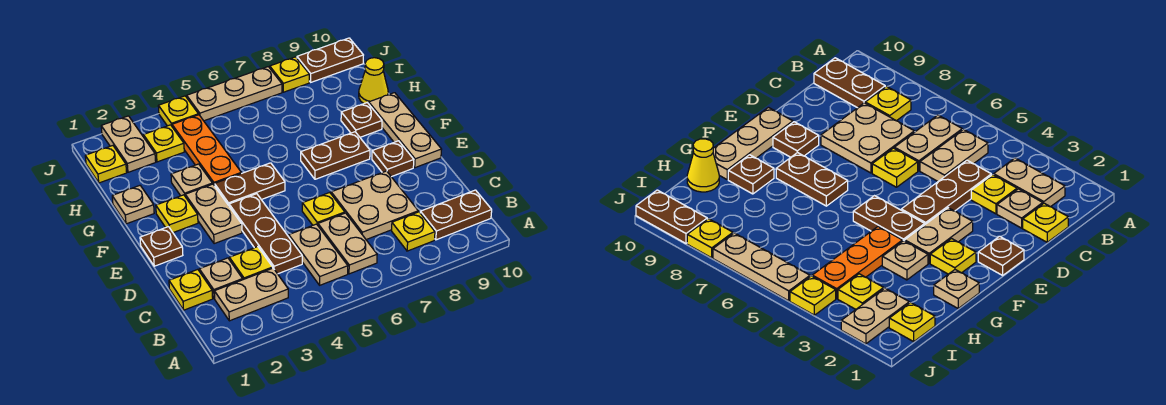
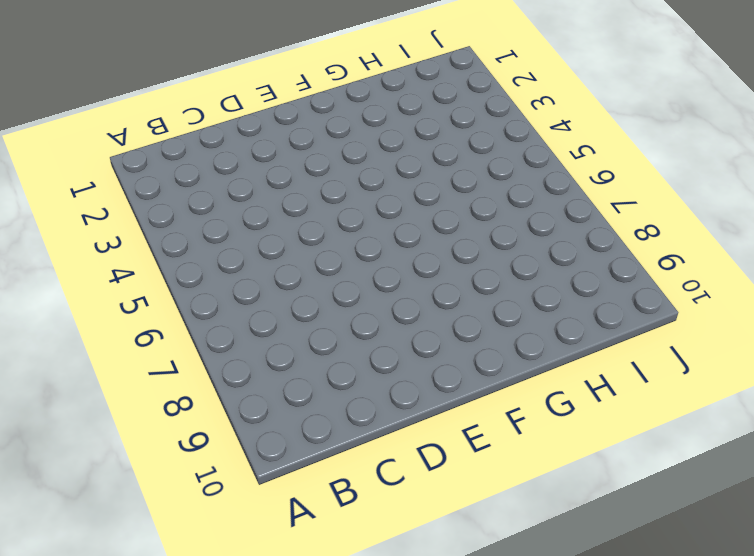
none -> tan plate B2:B3 level 1
none -> tan plate B5:C5 level 1
none -> tan plate B6:C6 level 1
none -> yellow plate B8 level 1

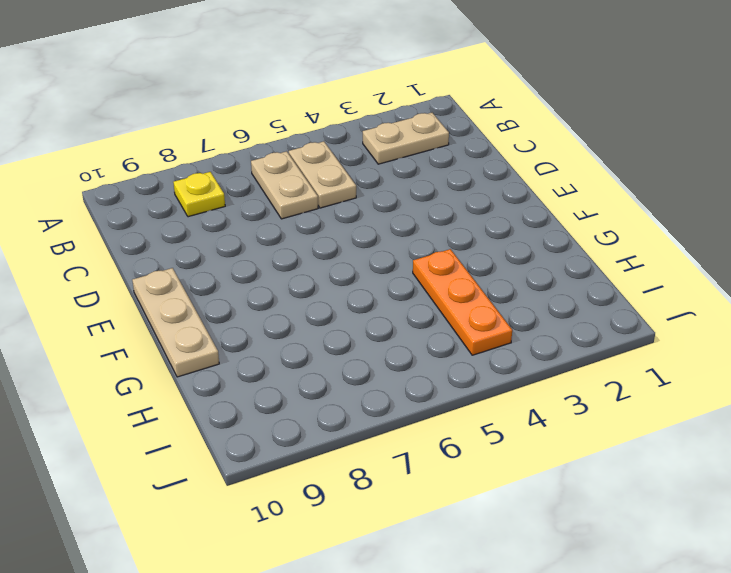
none -> brown plate B9:B10 level 1
none -> yellow plate C1 level 1
none -> tan plate C2 level 1
none -> yellow plate C3 level 1

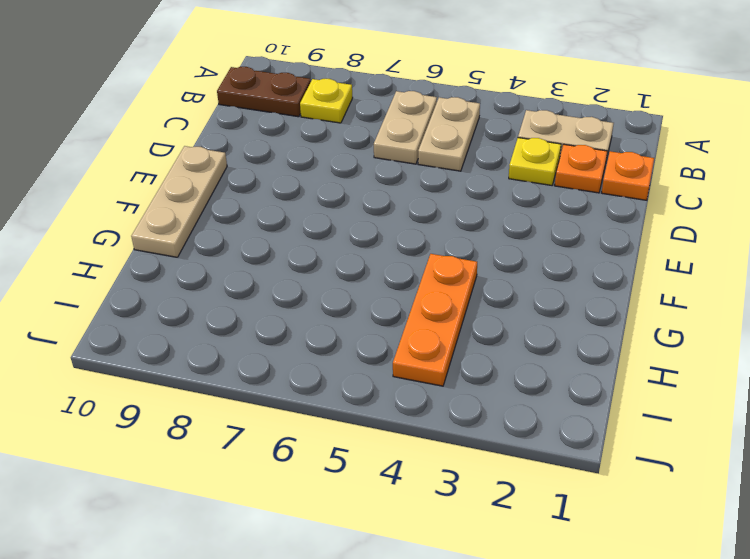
orange plate C1 level 1 -> yellow plate C1 level 1
orange plate C2 level 1 -> tan plate C2 level 1
none -> brown plate C4:E4 level 1
none -> tan plate C7:D8 level 1
none -> yellow plate D6 level 1
none -> brown plate E1 level 1

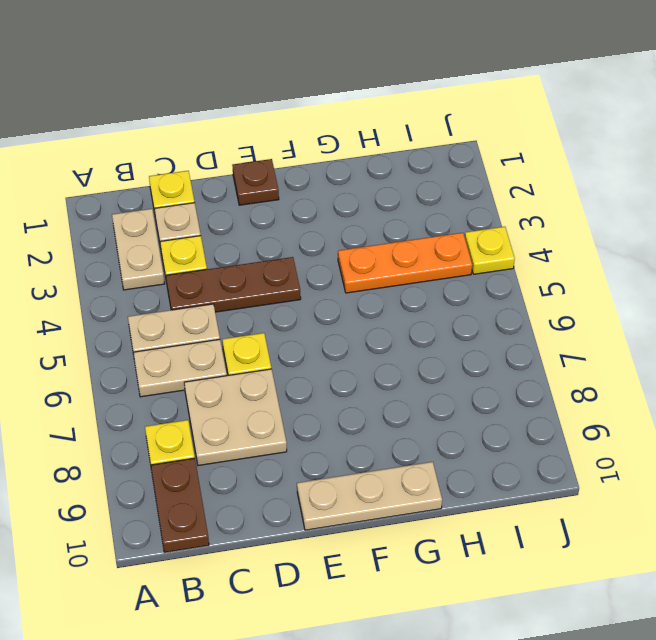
none -> tan plate E3:F3 level 1
none -> brown plate E9 level 1
none -> yellow plate F2 level 1
none -> brown plate F4:F5 level 1

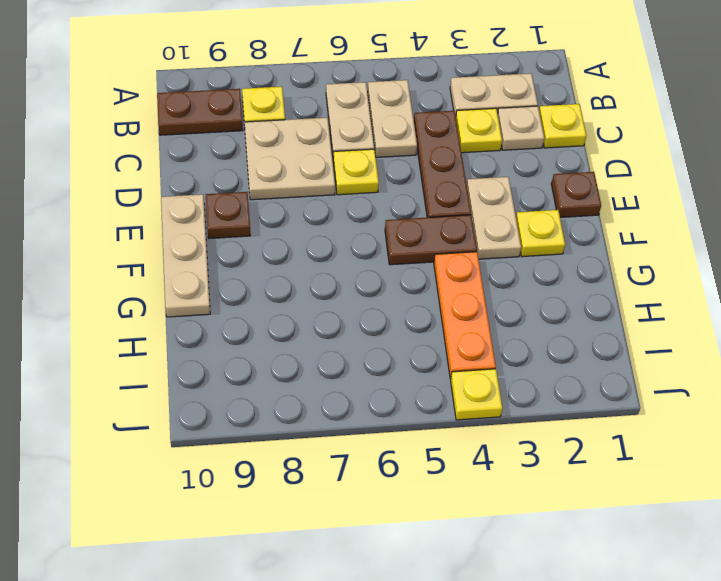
none -> brown plate F7:F8 level 1
none -> tan plate G1 level 1
none -> tan plate G3 level 1
none -> brown plate G9 level 1

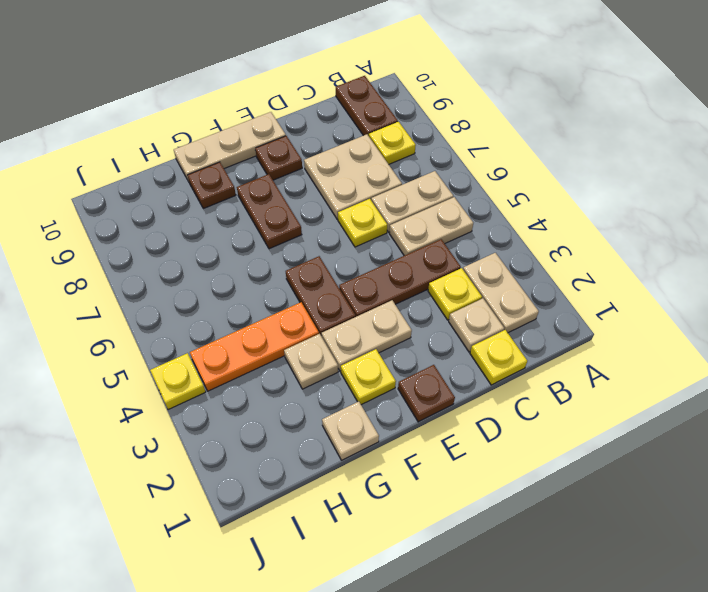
none -> yellow cone H10 level 1
none -> yellow plate I1 level 1
none -> tan plate I2:J2 level 1
none -> yellow plate I3 level 1

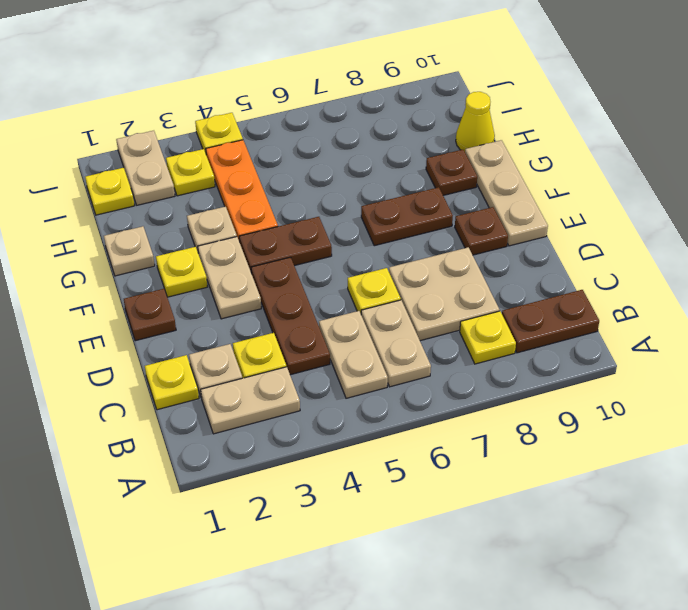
none -> tan plate J5:J7 level 1
none -> yellow plate J8 level 1
none -> brown plate J9:J10 level 1

